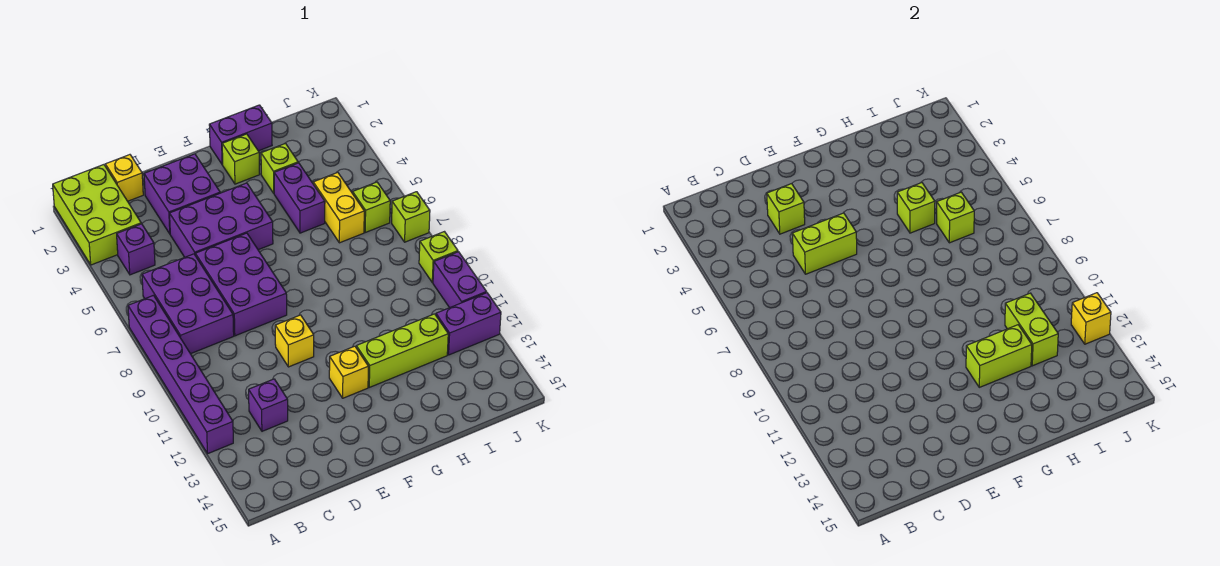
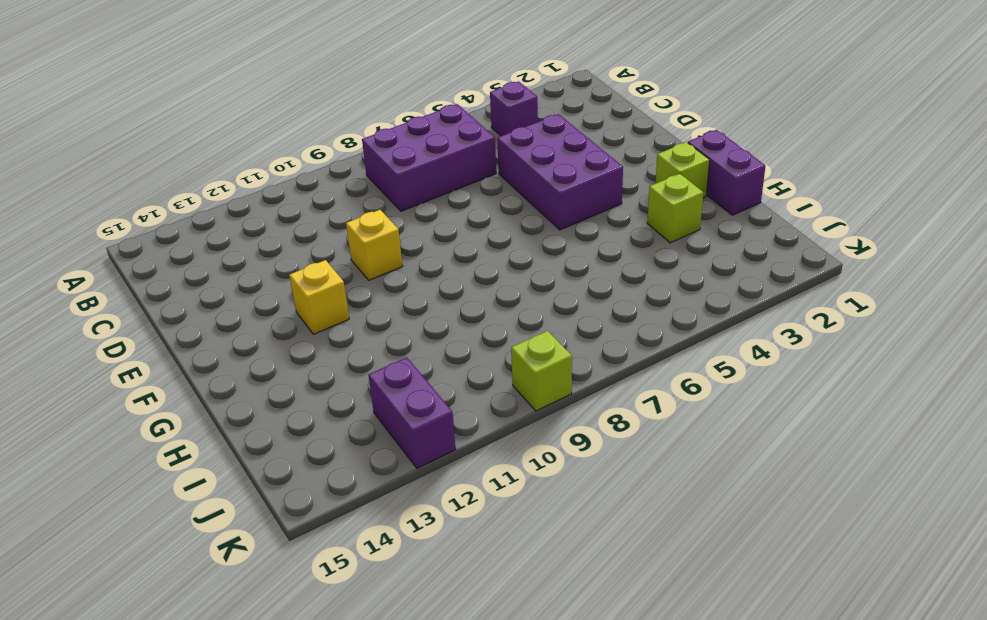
none -> lime brick A1:B3 level 1
none -> purple brick A7:A12 level 1
none -> yellow brick C1 level 1

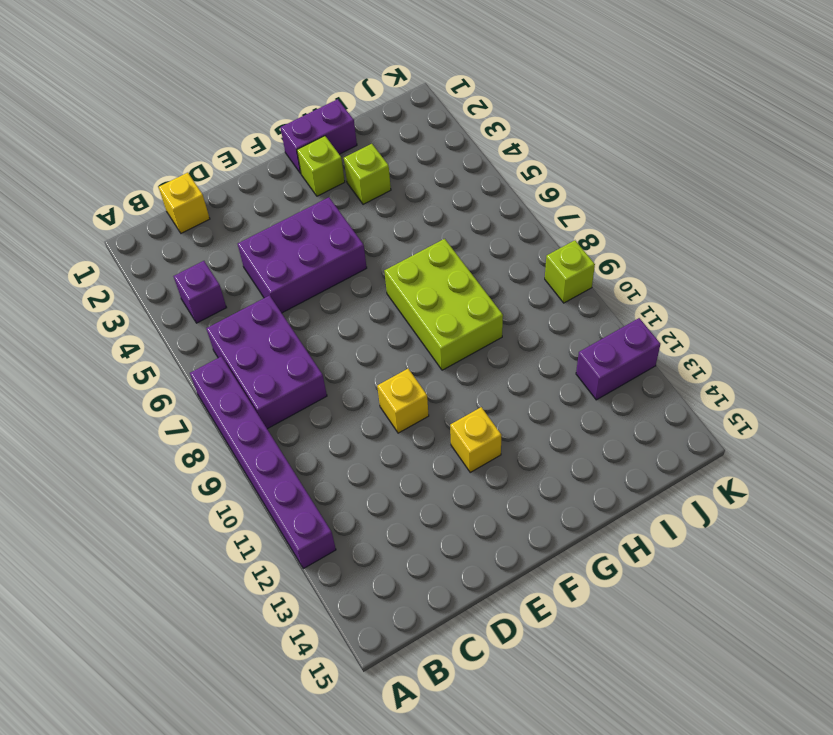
lime brick G7:H9 level 1 -> lime brick A1:B3 level 1
none -> purple brick C12 level 1
none -> purple brick D2:E3 level 1
none -> purple brick D6:E8 level 1

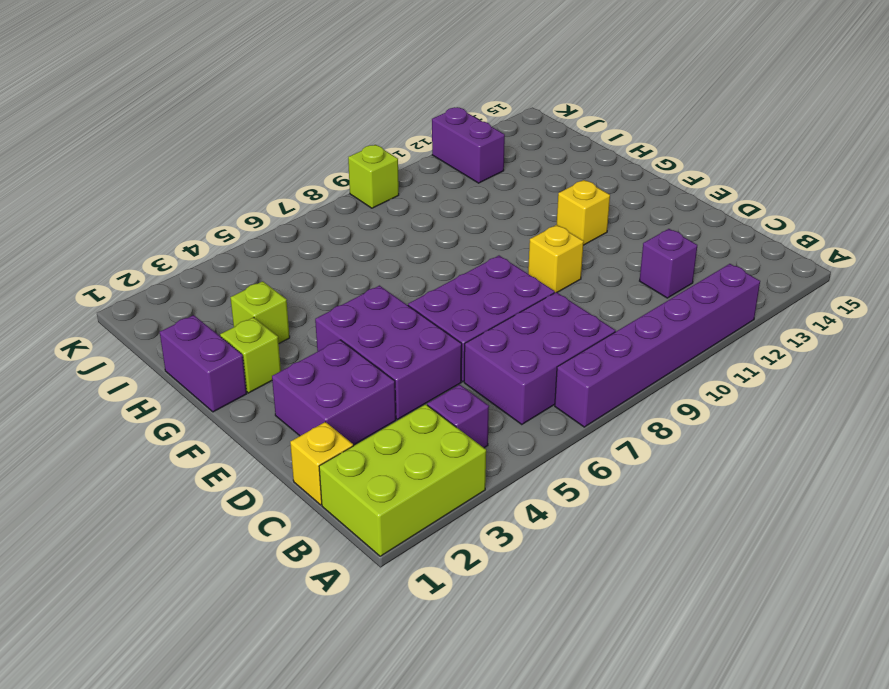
none -> lime brick G12:I12 level 1
none -> purple brick H4:H5 level 1
none -> yellow brick I5:I6 level 1

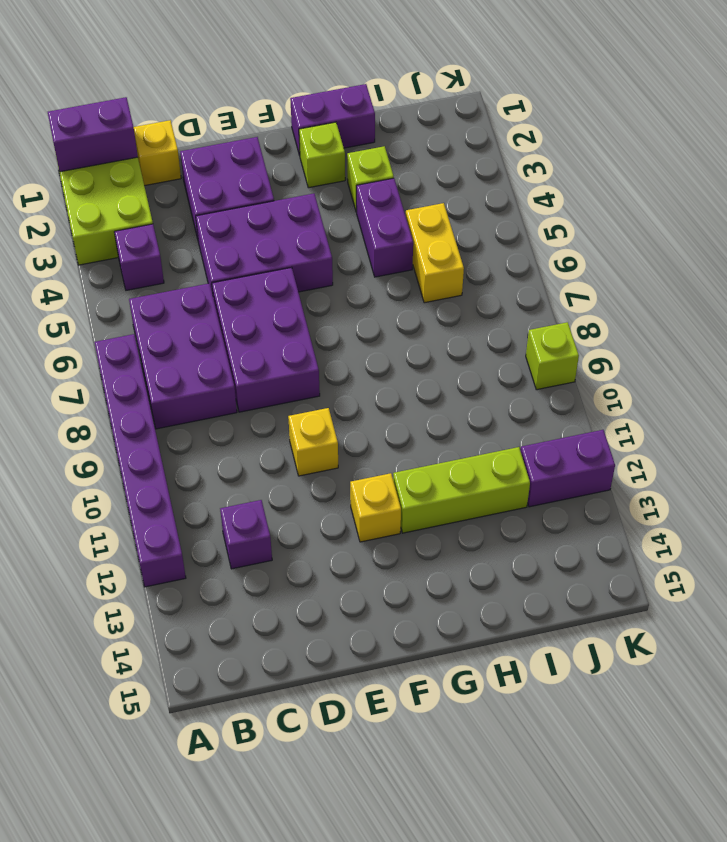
purple brick A1:B1 level 2 -> purple brick K10:K11 level 1
none -> lime brick J6 level 1
none -> lime brick K7 level 1
none -> lime brick D3 level 2

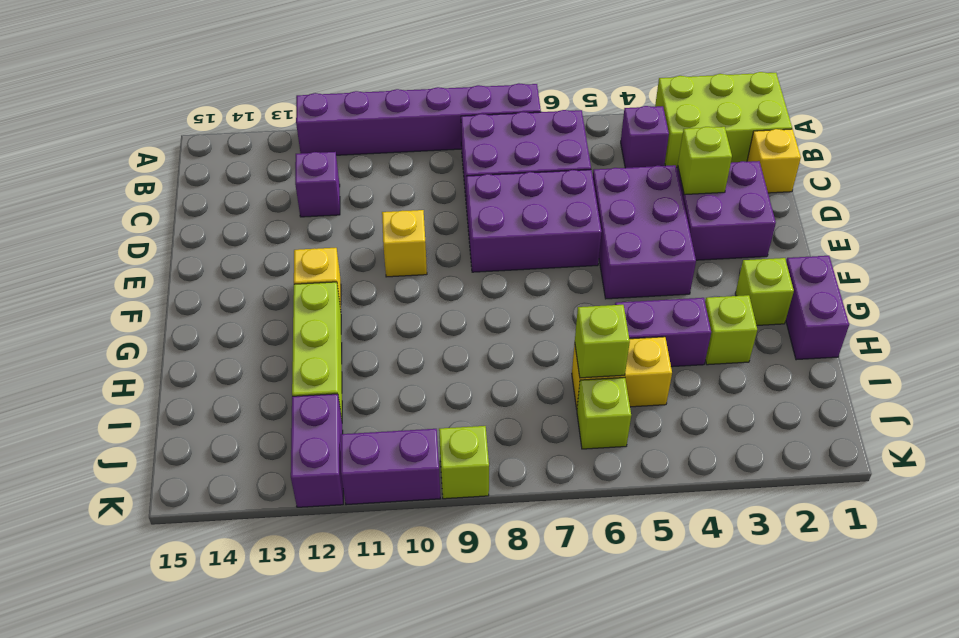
none -> lime brick K7 level 1
none -> lime brick D5:E5 level 2
none -> lime brick G12:H12 level 2

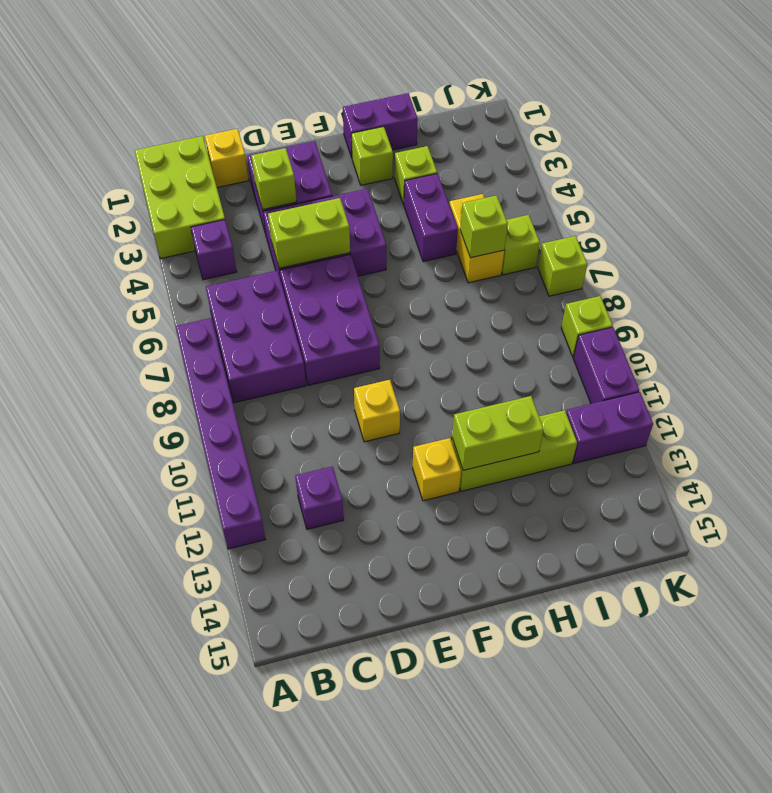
none -> lime brick H5 level 2
none -> lime brick I11:I12 level 2
none -> yellow brick K12 level 2

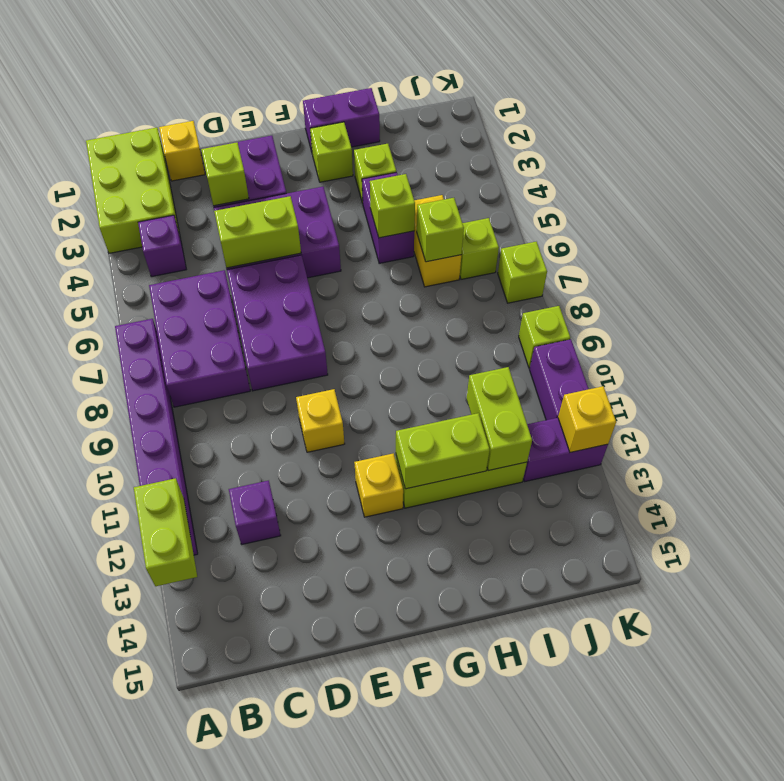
lime brick A12:A13 level 2 -> none

